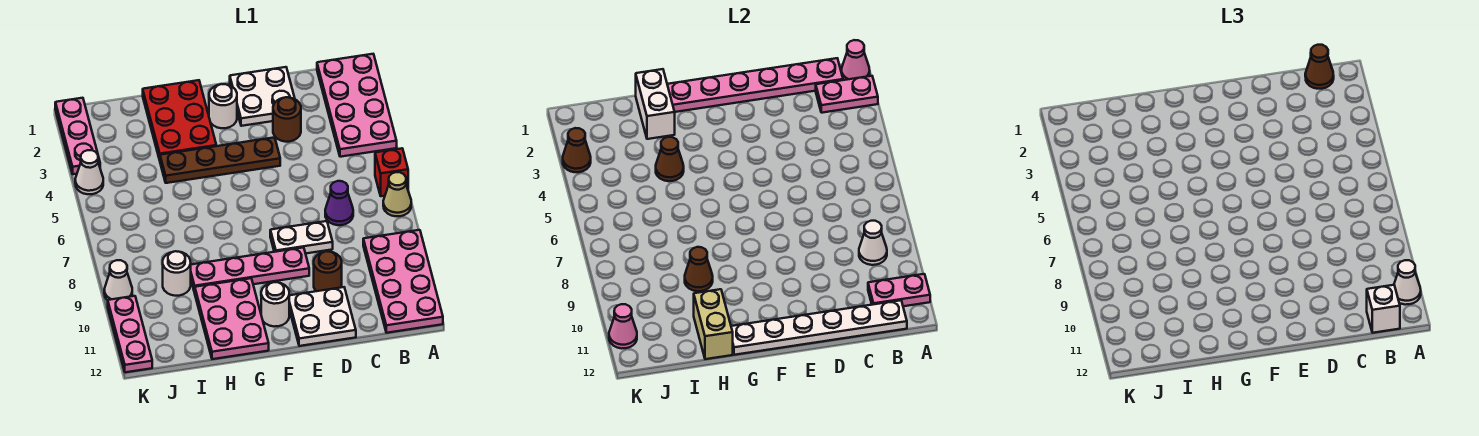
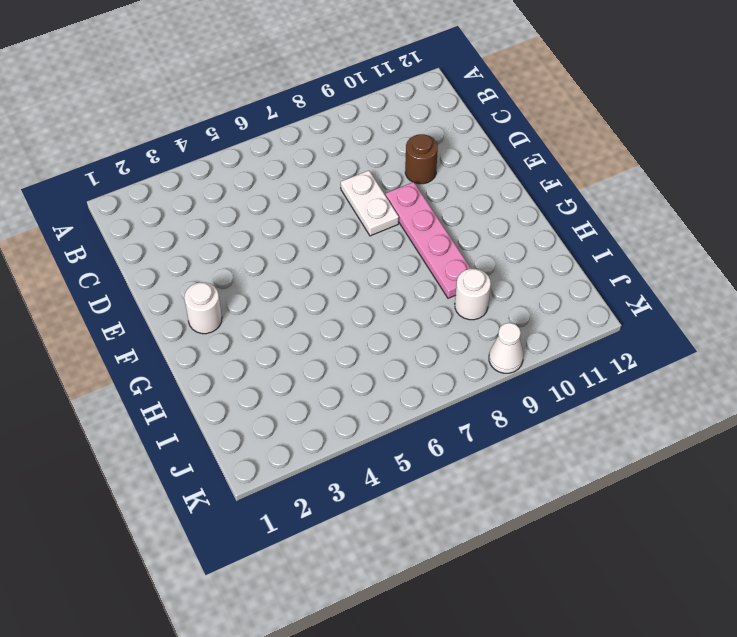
none -> pink plate A1:B4 level 1
none -> red brick A6 level 1
none -> tan cone A7 level 1
none -> pink plate A9:B12 level 1

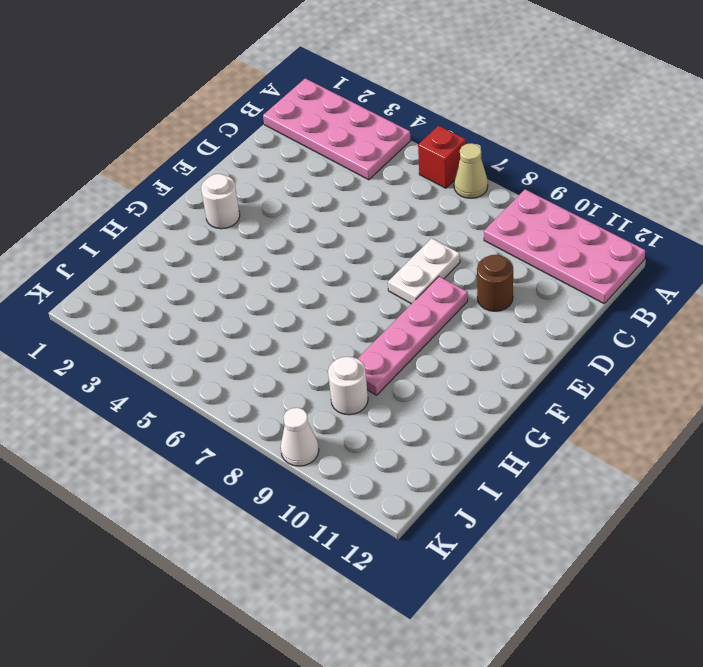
none -> purple cone C7 level 1
none -> white plate D1:E2 level 1
none -> brown round brick D3 level 1
none -> white plate D11:E12 level 1

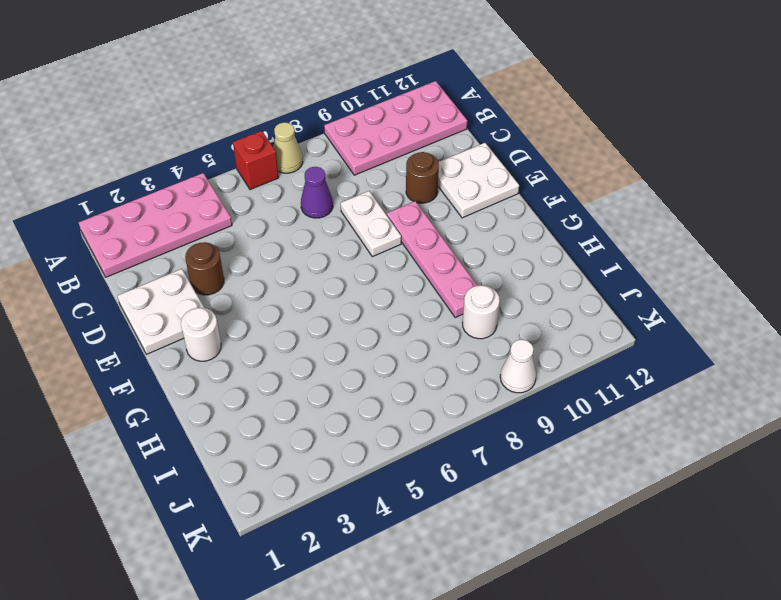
none -> brown plate E4:H4 level 1
none -> white round brick F11 level 1
none -> red plate G1:H3 level 1
none -> pink plate G10:H12 level 1

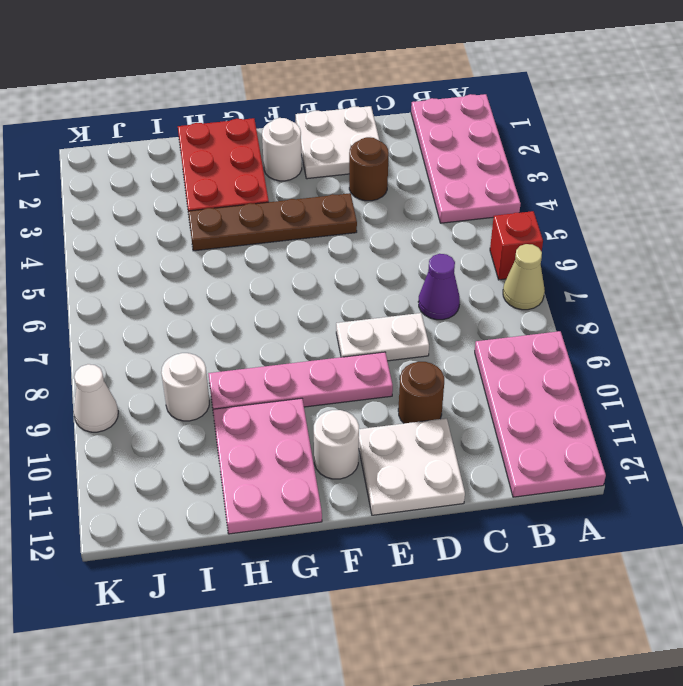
none -> pink plate K1:K3 level 1
none -> white cone K4 level 1
none -> pink plate K10:K12 level 1
none -> pink cone A1 level 2

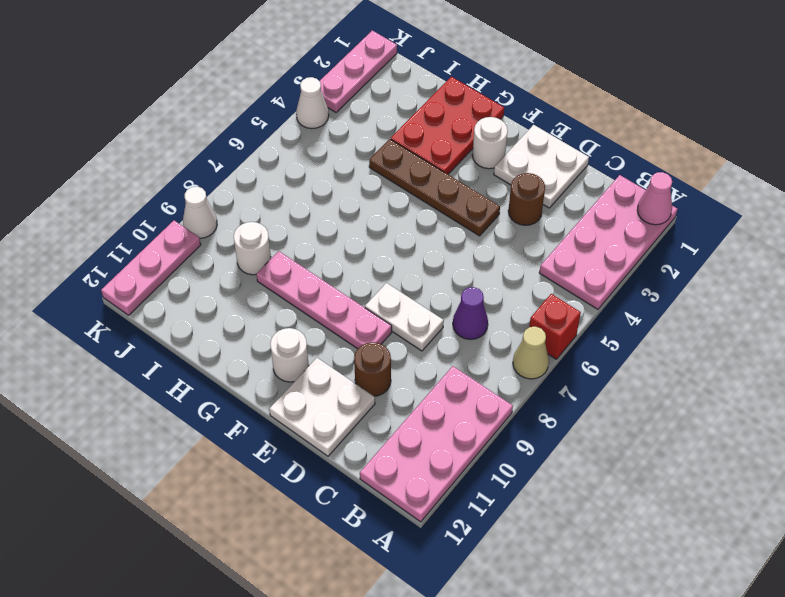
none -> pink plate G10:H12 level 1
none -> pink plate A2:B2 level 2
none -> pink plate A11:B11 level 2
none -> pink plate B1:G1 level 2

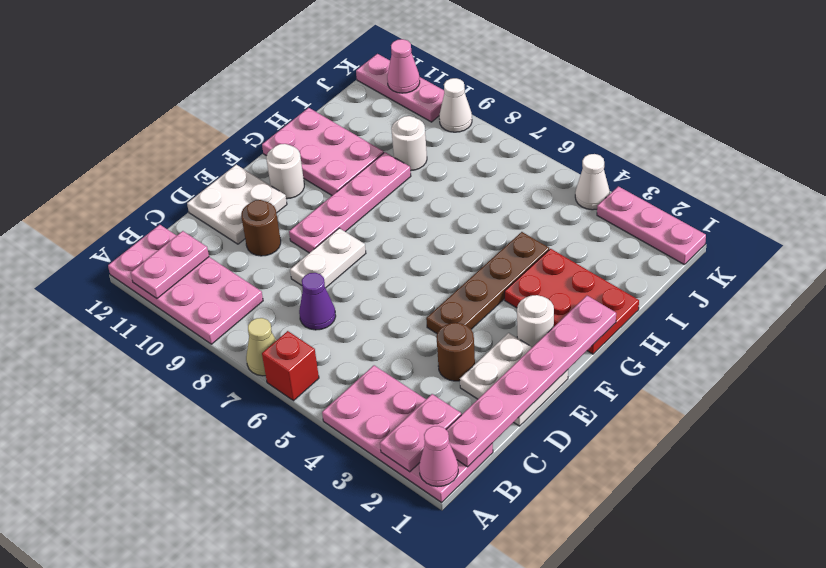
none -> white cone B9 level 2
none -> white plate B12:G12 level 2
none -> white brick H1:H2 level 2
none -> brown cone H4 level 2

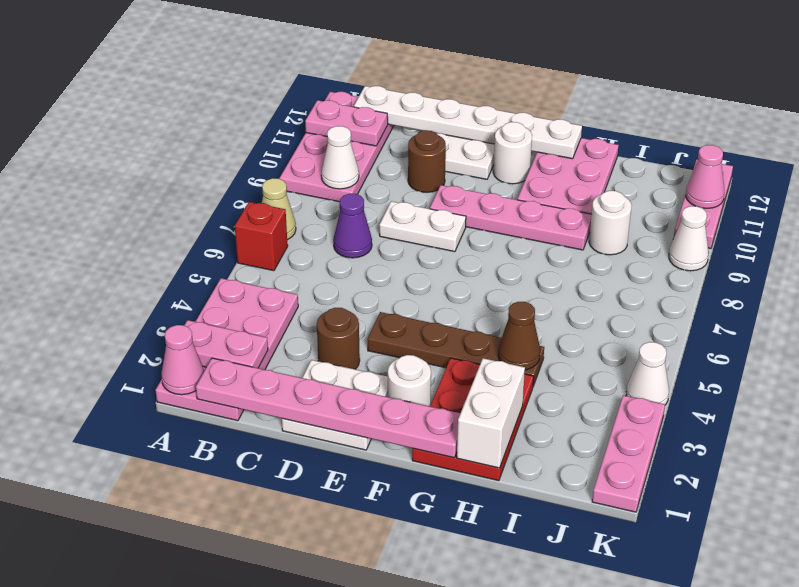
none -> brown cone H9 level 2
none -> tan brick H11:H12 level 2
none -> brown cone K3 level 2
none -> white cone A11 level 3

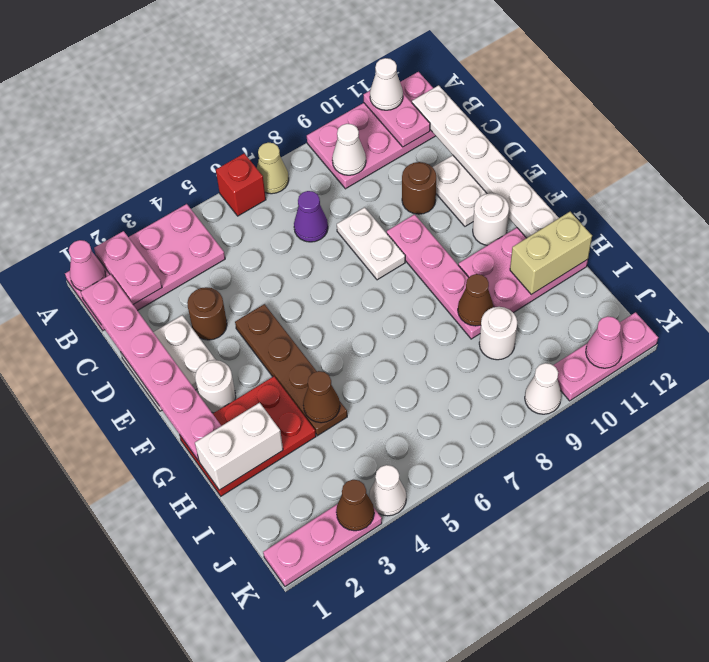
none -> brown cone B1 level 3
none -> white brick B12 level 3

